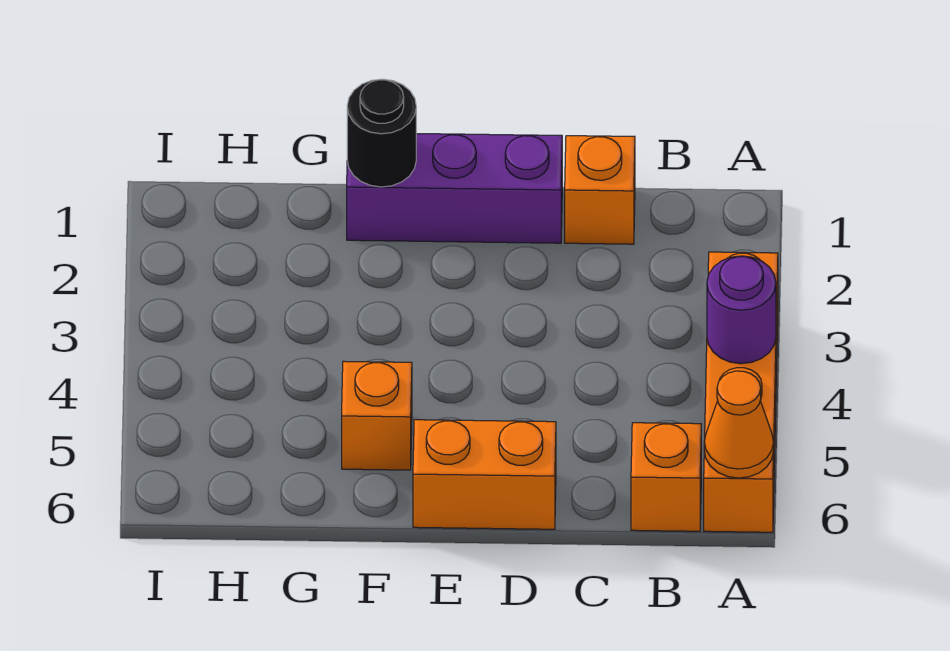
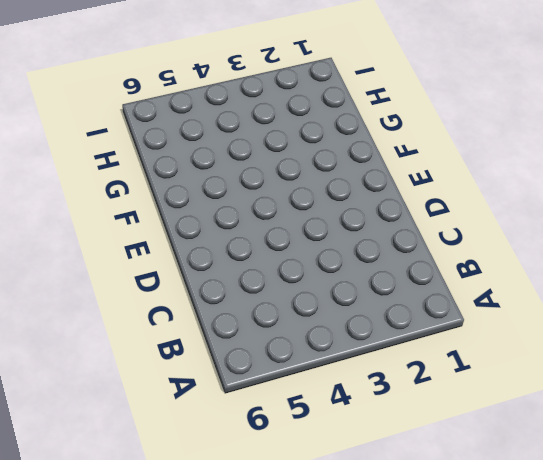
none -> orange brick A3:A6 level 1
none -> orange brick B6 level 1

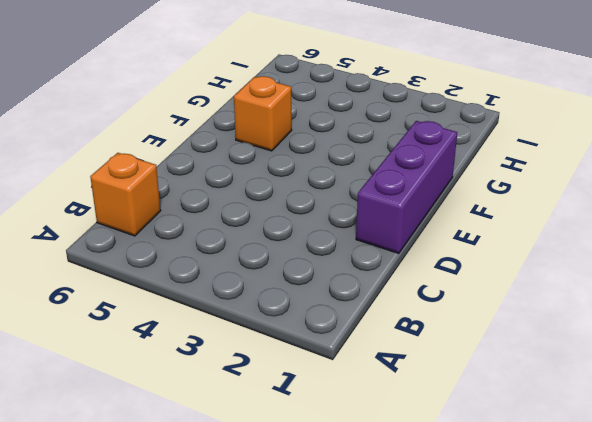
none -> orange brick A3:A6 level 1
none -> orange brick C1 level 1

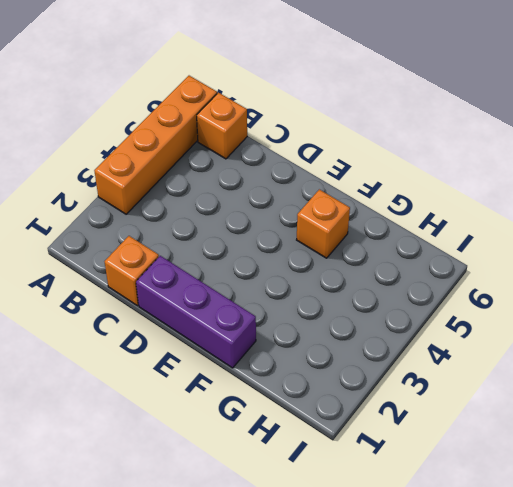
none -> orange brick D6:E6 level 1
none -> purple round brick A4 level 2

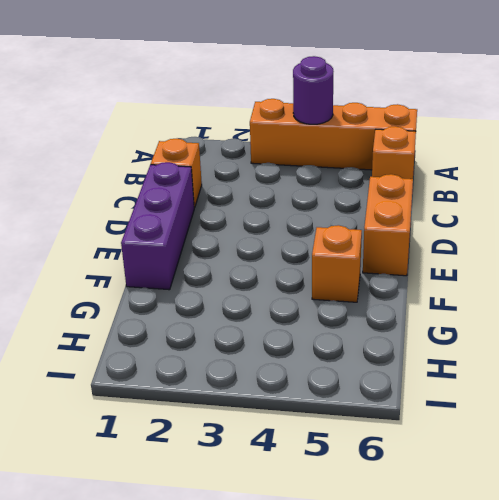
none -> orange cone A6 level 2
none -> black round brick F1 level 2

